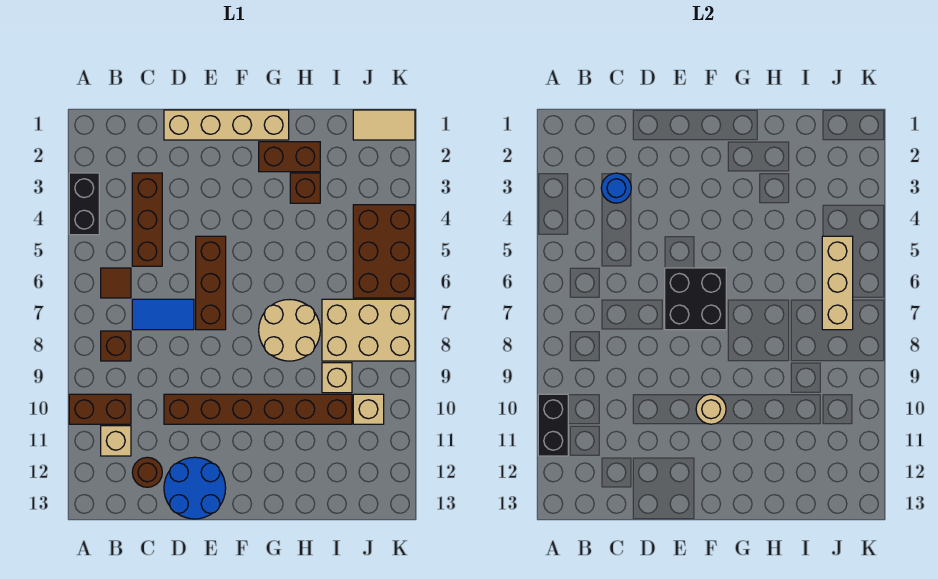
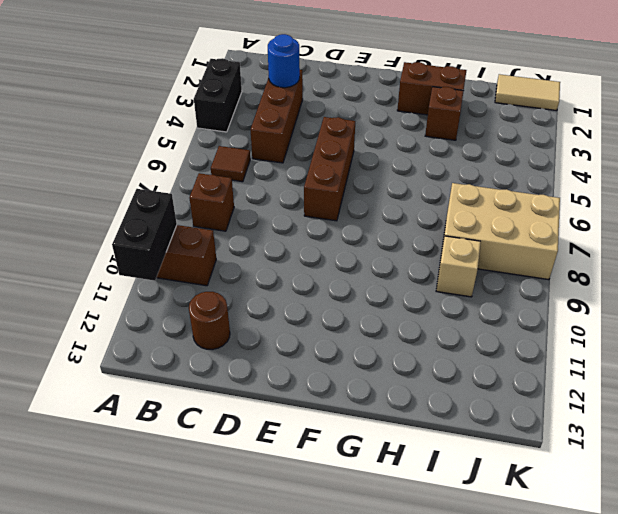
none -> tan brick B11 level 1
none -> blue tile C7:D7 level 1
none -> tan brick D1:G1 level 1

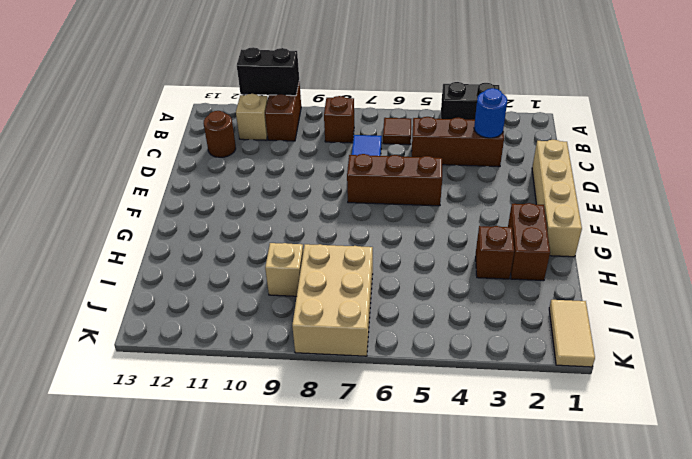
none -> brown brick D10:I10 level 1
none -> blue round brick D12:E13 level 1
none -> tan round brick G7:H8 level 1

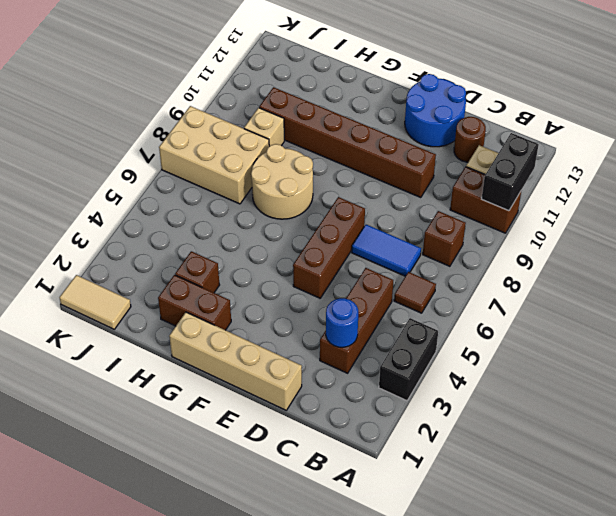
none -> brown brick J4:K6 level 1
none -> tan brick J10 level 1
none -> black brick E6:F7 level 2

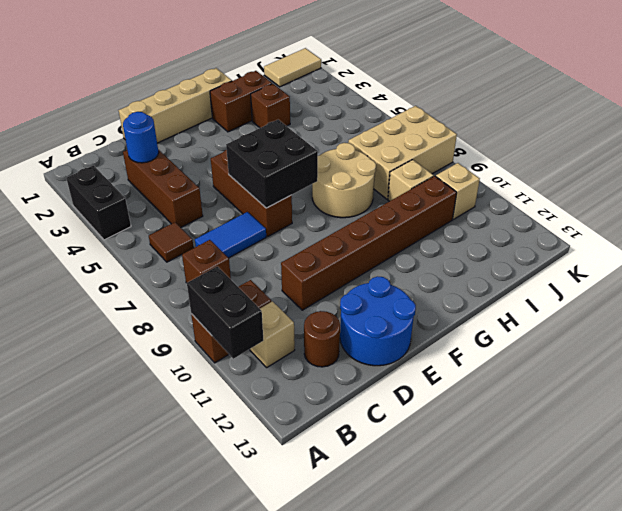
none -> brown brick J4:K6 level 1
none -> tan round brick F10 level 2
none -> tan brick J5:J7 level 2

